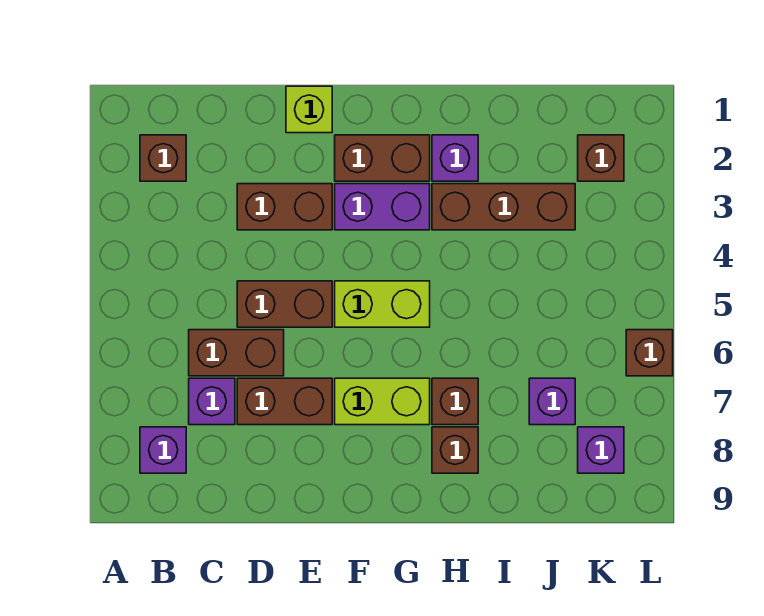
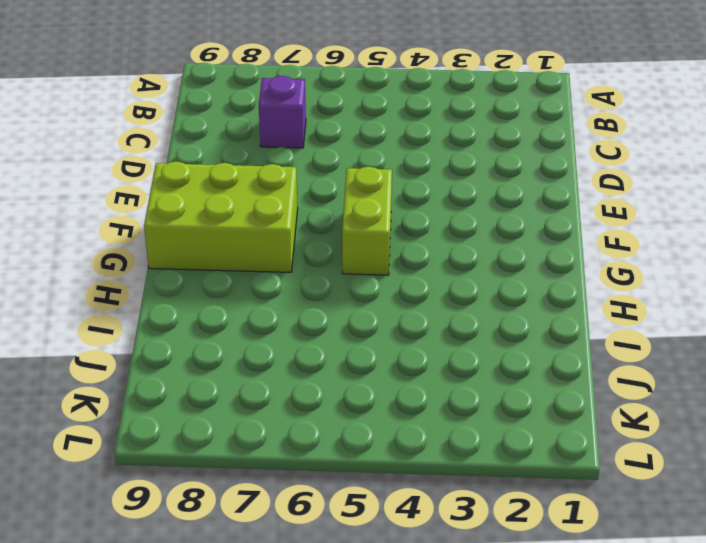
lime brick F7:G9 level 1 -> lime brick F7:G7 level 1
none -> brown brick B2 level 1
none -> purple brick B8 level 1
none -> brown brick C6:D6 level 1

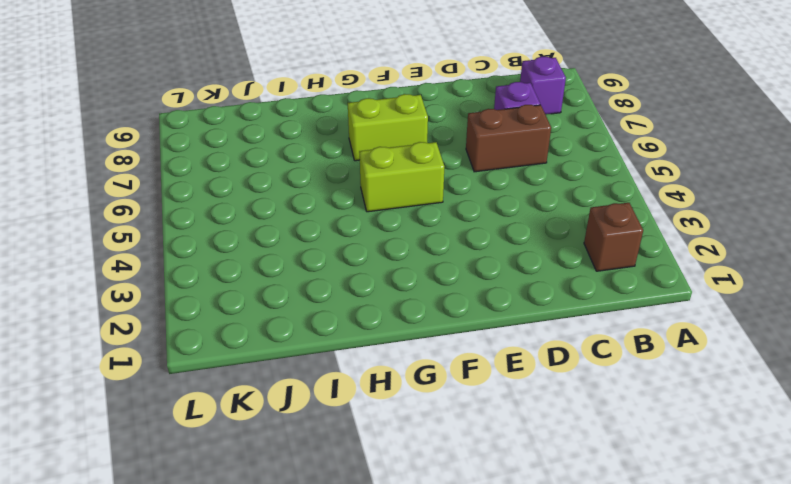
none -> brown brick D3:E3 level 1
none -> brown brick D5:E5 level 1
none -> brown brick D7:E7 level 1

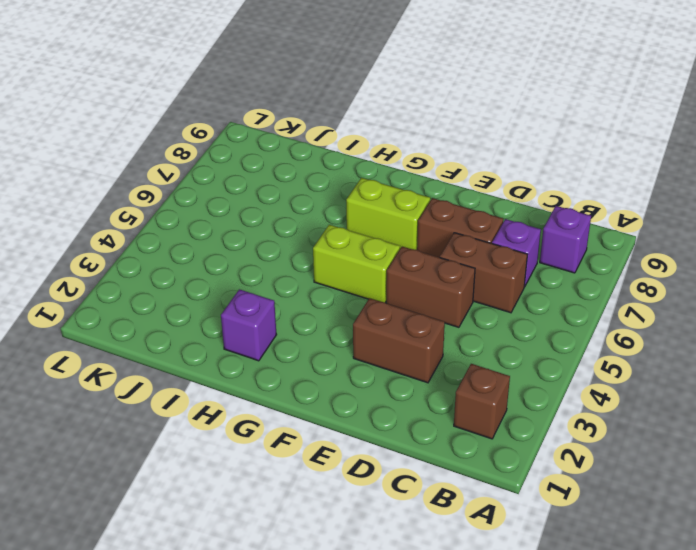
none -> lime brick E1 level 1
none -> brown brick F2:G2 level 1
none -> purple brick F3:G3 level 1

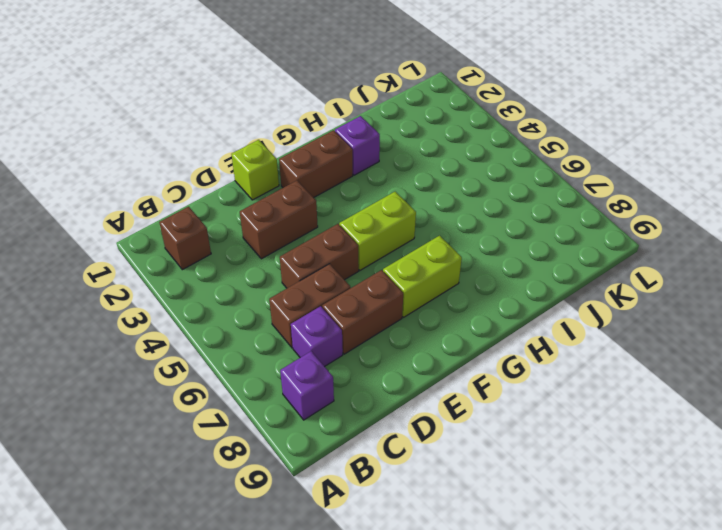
none -> purple brick F3:G3 level 1
none -> brown brick H3:J3 level 1
none -> brown brick H7 level 1

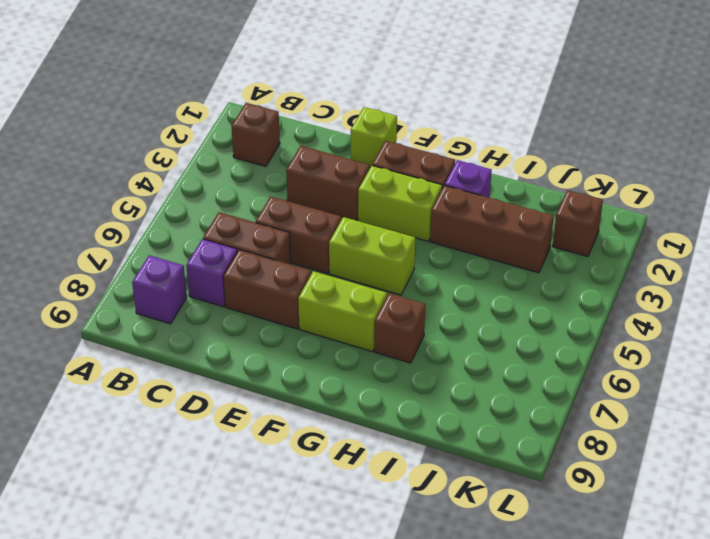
lime brick F3:G3 level 1 -> purple brick F3:G3 level 1
none -> brown brick H8 level 1
none -> purple brick J7 level 1
none -> purple brick K8 level 1

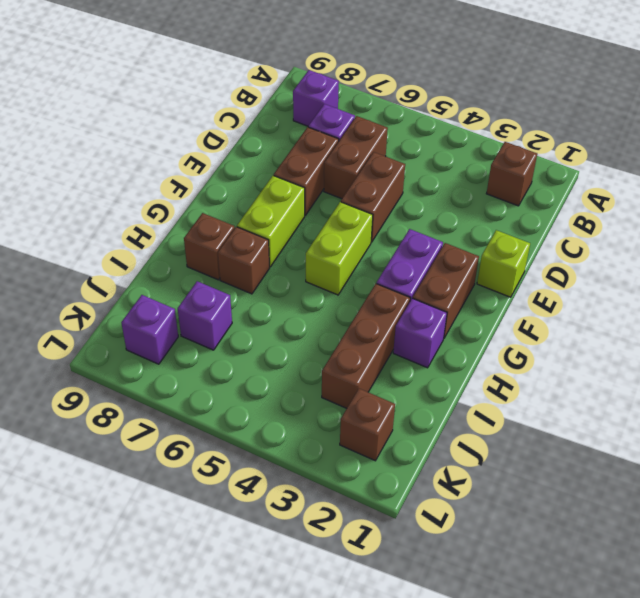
none -> brown brick D3:E3 level 1
none -> brown brick L6 level 1

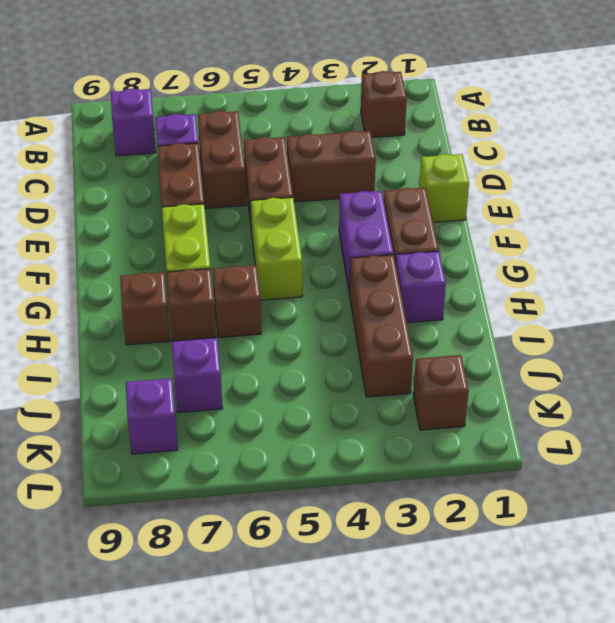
brown brick D3:D4 level 1 -> brown brick D3:E3 level 1
brown brick H6 level 1 -> brown brick L6 level 1

